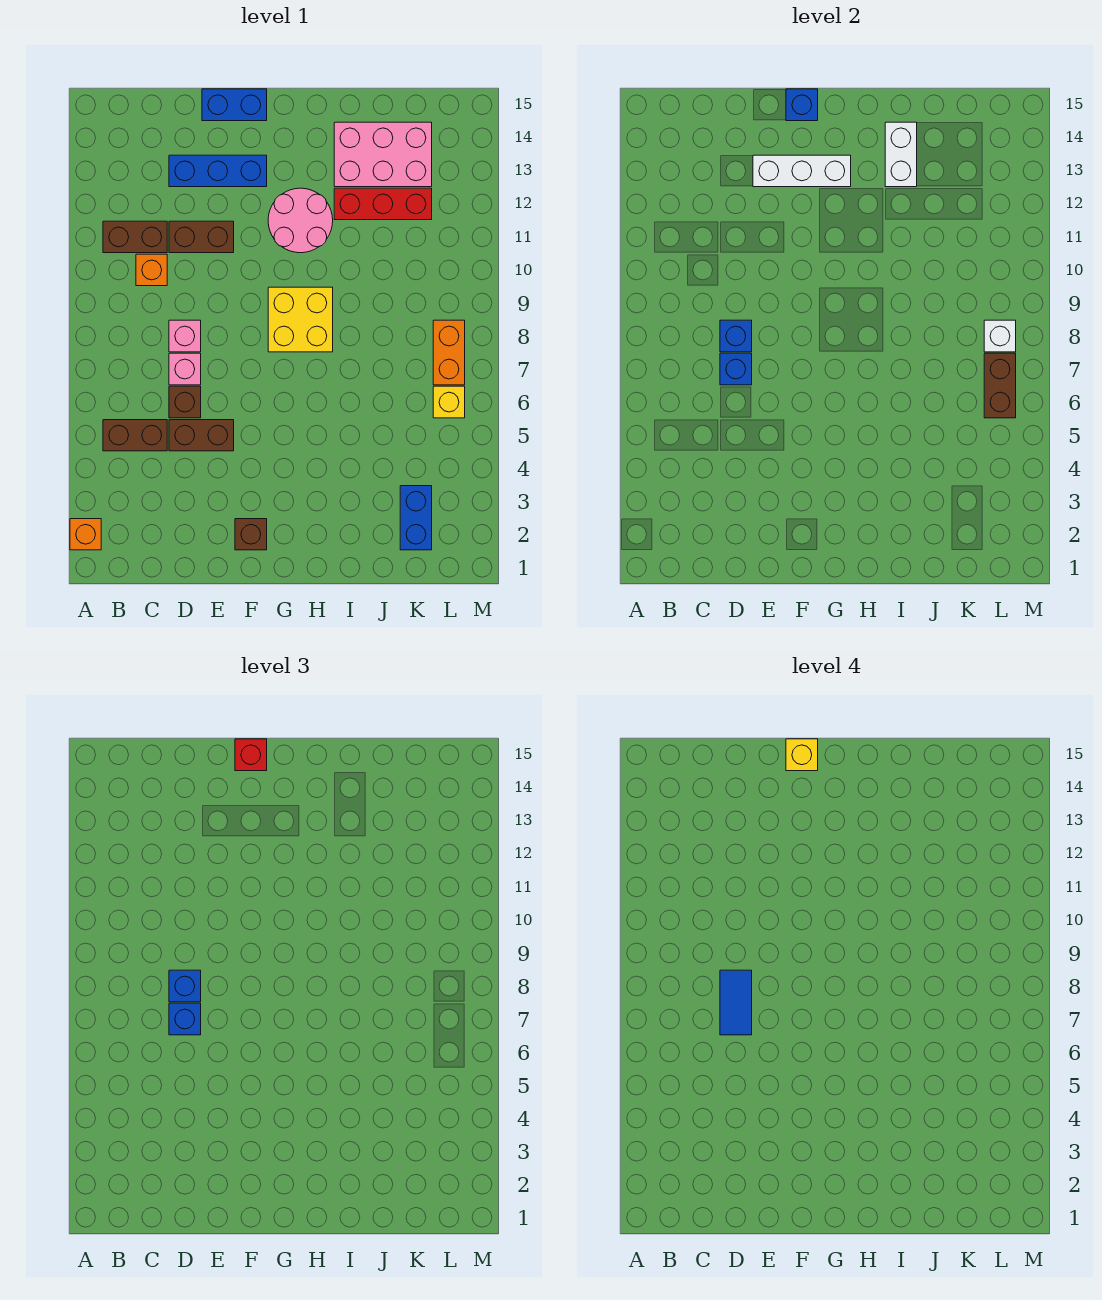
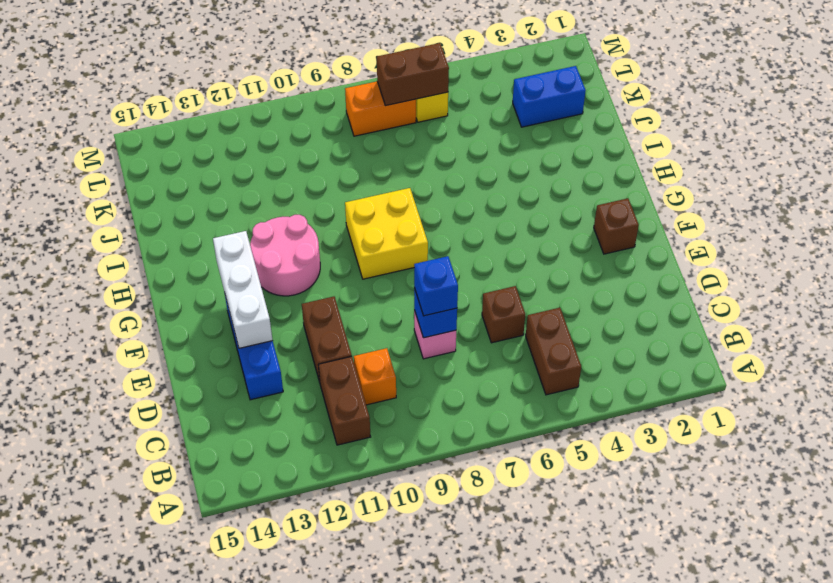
none -> orange brick A2 level 1
none -> brown brick D5:E5 level 1
none -> pink brick D7 level 1
none -> blue brick E15:F15 level 1

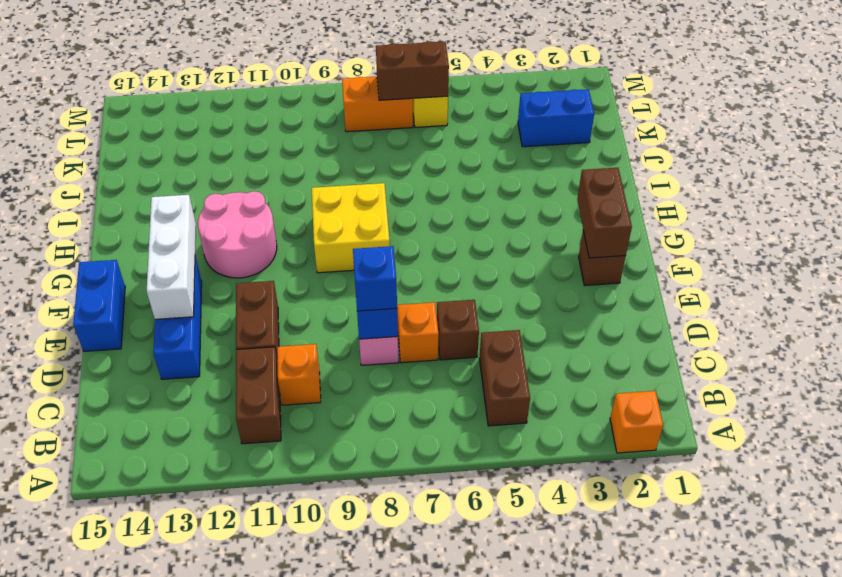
orange brick D7 level 1 -> pink brick D7 level 1
brown brick F2:G2 level 2 -> brown brick D5:E5 level 1
none -> red brick I12:K12 level 1
none -> pink brick I13:K14 level 1
none -> blue brick D7 level 2
none -> blue brick F15 level 2

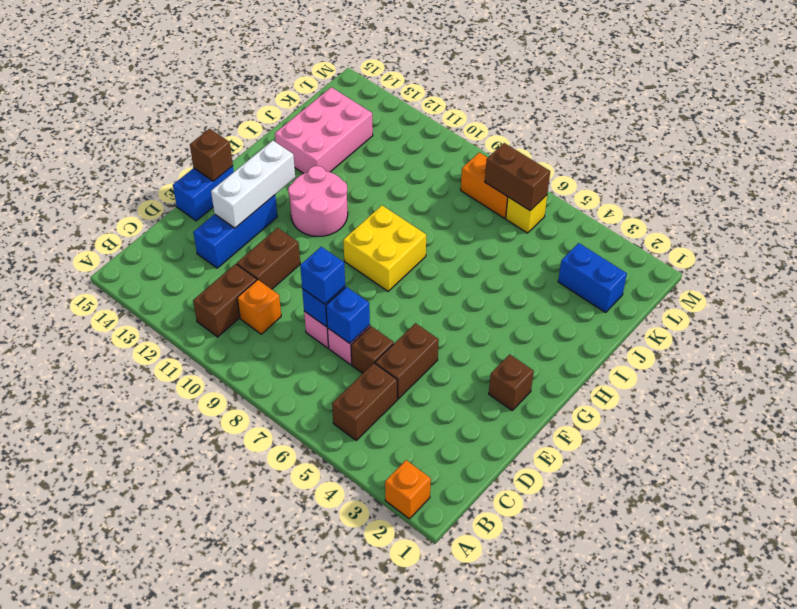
brown brick F15 level 2 -> blue brick F15 level 2
none -> red brick I12:K12 level 1
none -> white brick I13:I14 level 2
none -> white brick L8 level 2
none -> blue brick D7 level 3

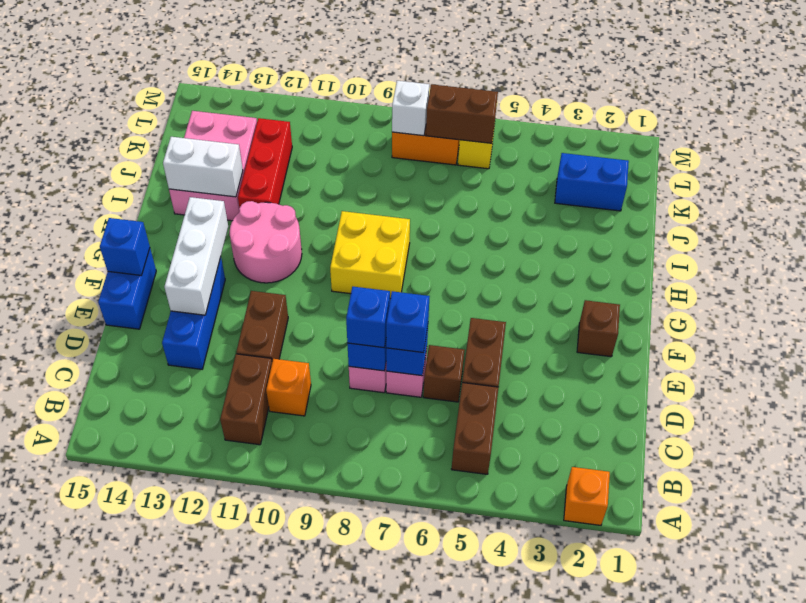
none -> red brick F15 level 3
none -> blue tile D7:D8 level 4
none -> yellow brick F15 level 4

